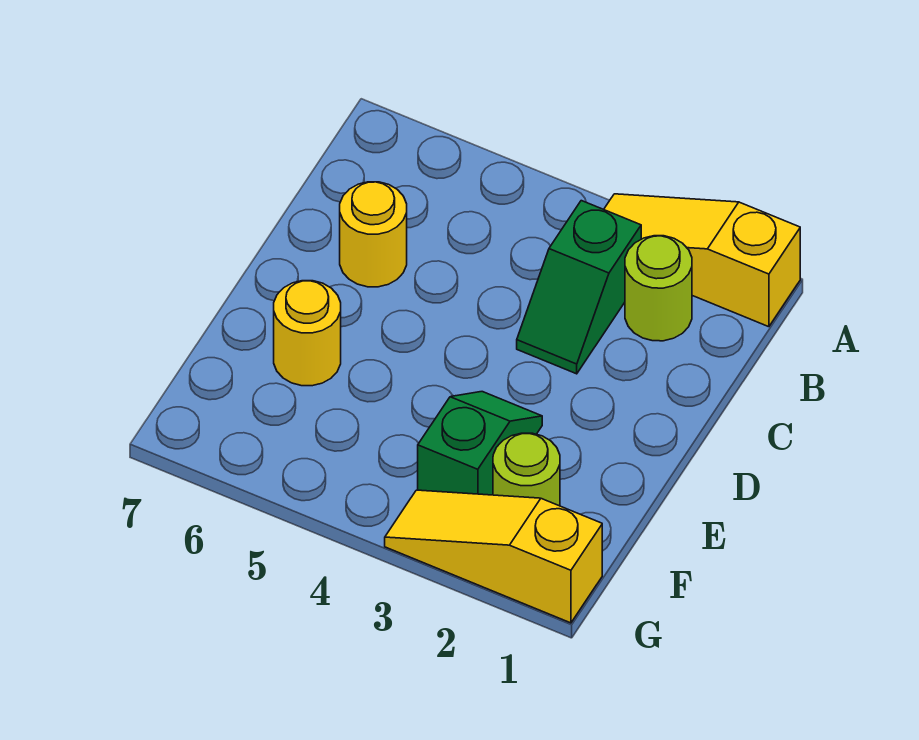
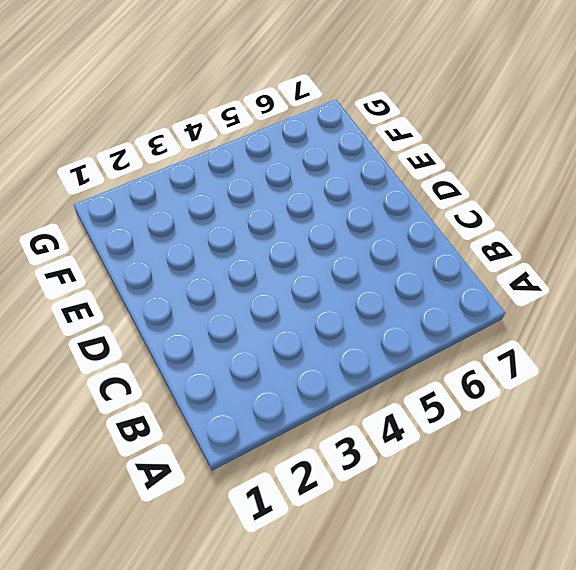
none -> yellow slope A1:A3 level 1 top 1
none -> lime round brick B2 level 1

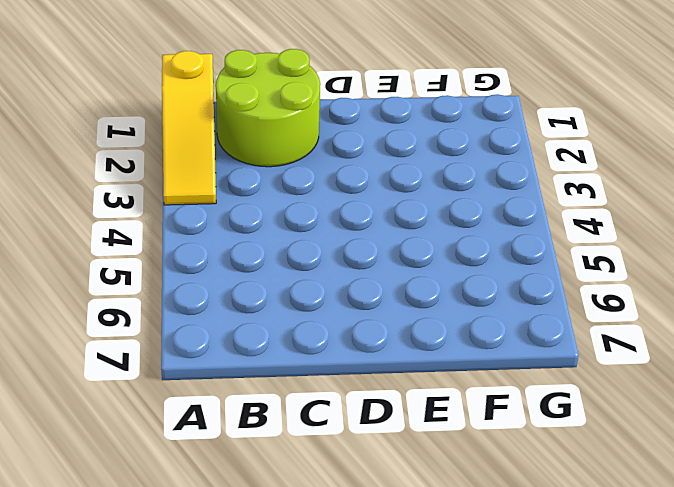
lime round brick B1:C2 level 1 -> lime round brick B2 level 1
none -> green slope B3:C3 level 1 top B
none -> yellow round brick C6 level 1

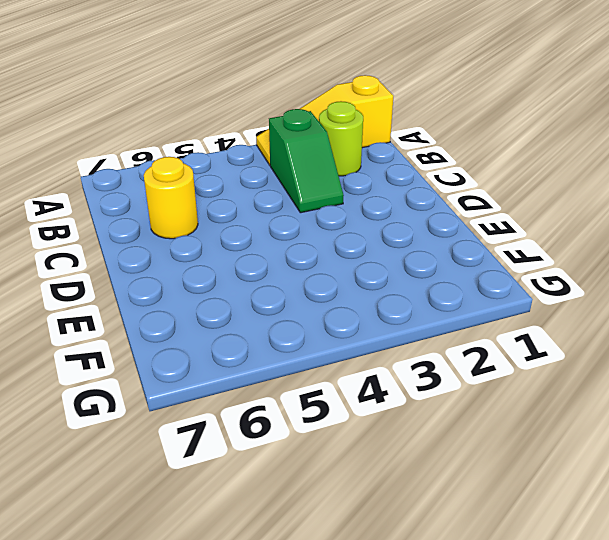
none -> green slope E3:F3 level 1 top F
none -> yellow round brick E6 level 1

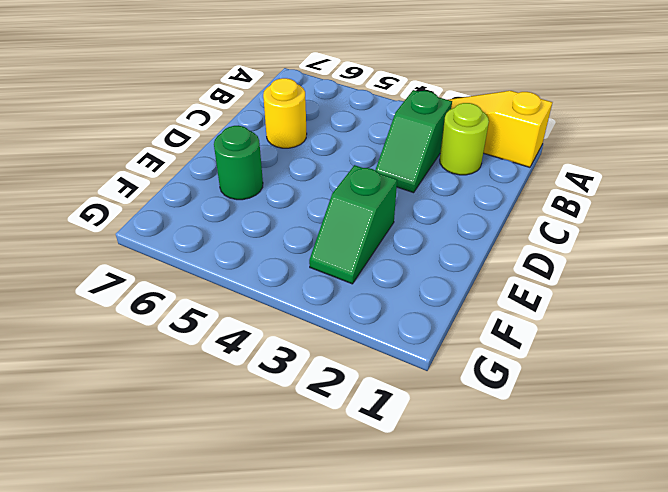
green slope E3:F3 level 1 top E -> green slope E3:F3 level 1 top F
green round brick E6 level 1 -> yellow round brick E6 level 1
none -> lime round brick F2 level 1
none -> yellow slope G1:G3 level 1 top 1

